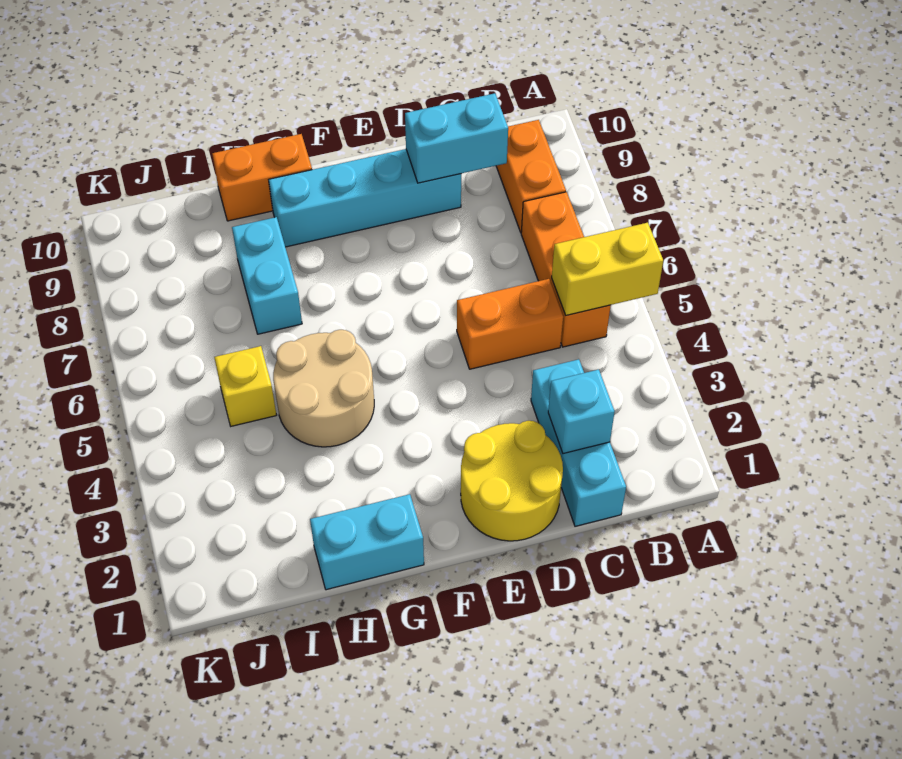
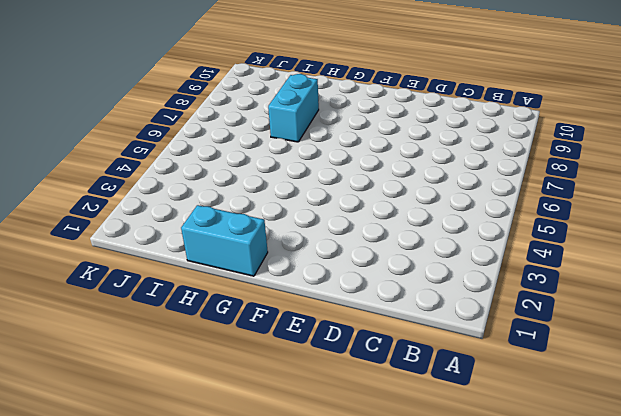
none -> orange brick B5:B7 level 1
none -> orange brick B8:B9 level 1
none -> cyan brick C1:C3 level 1

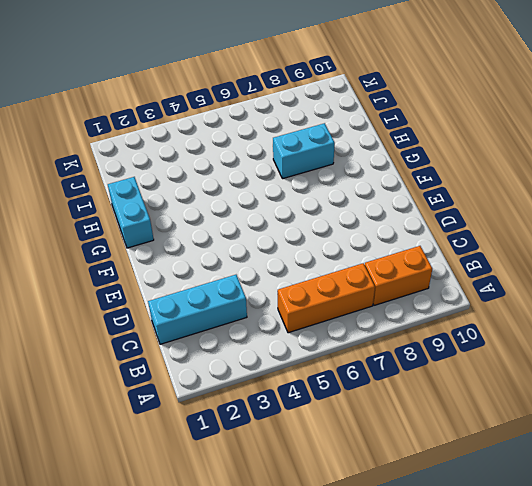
none -> orange brick C5:D5 level 1
none -> yellow round brick D1:E2 level 1
none -> cyan brick D9:G9 level 1

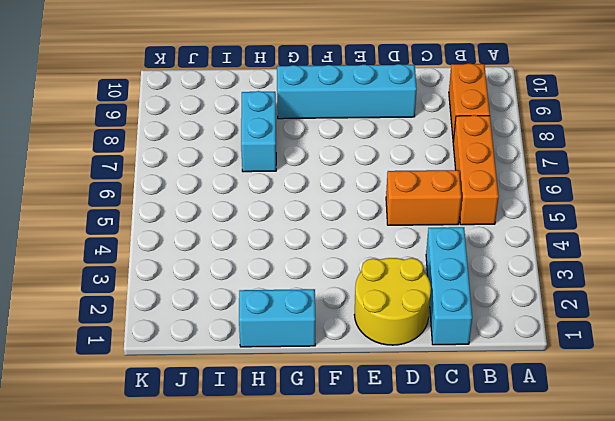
none -> tan round brick G4:H5 level 1
none -> orange brick G10:H10 level 1
none -> yellow brick I5 level 1

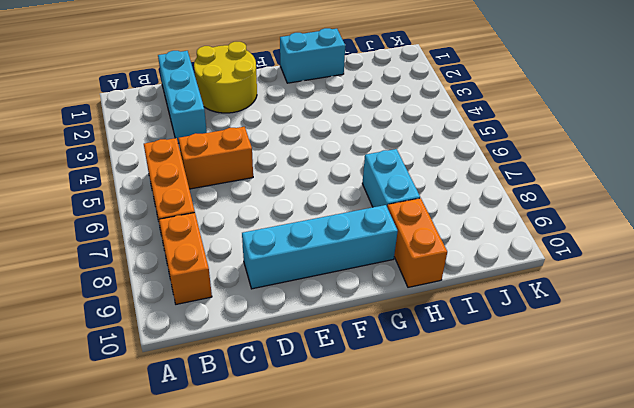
orange brick H9:H10 level 1 -> orange brick G10:H10 level 1
none -> tan round brick G4:H5 level 1
none -> yellow brick I5 level 1
none -> yellow brick A5:B5 level 2

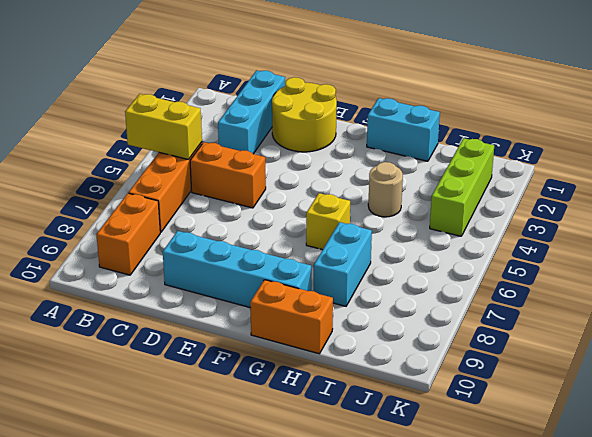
yellow brick G6 level 1 -> yellow brick I5 level 1
tan round brick H4 level 1 -> tan round brick G4:H5 level 1
lime brick J2:J4 level 1 -> none
none -> cyan brick C2 level 2
none -> cyan brick C9:D9 level 2

